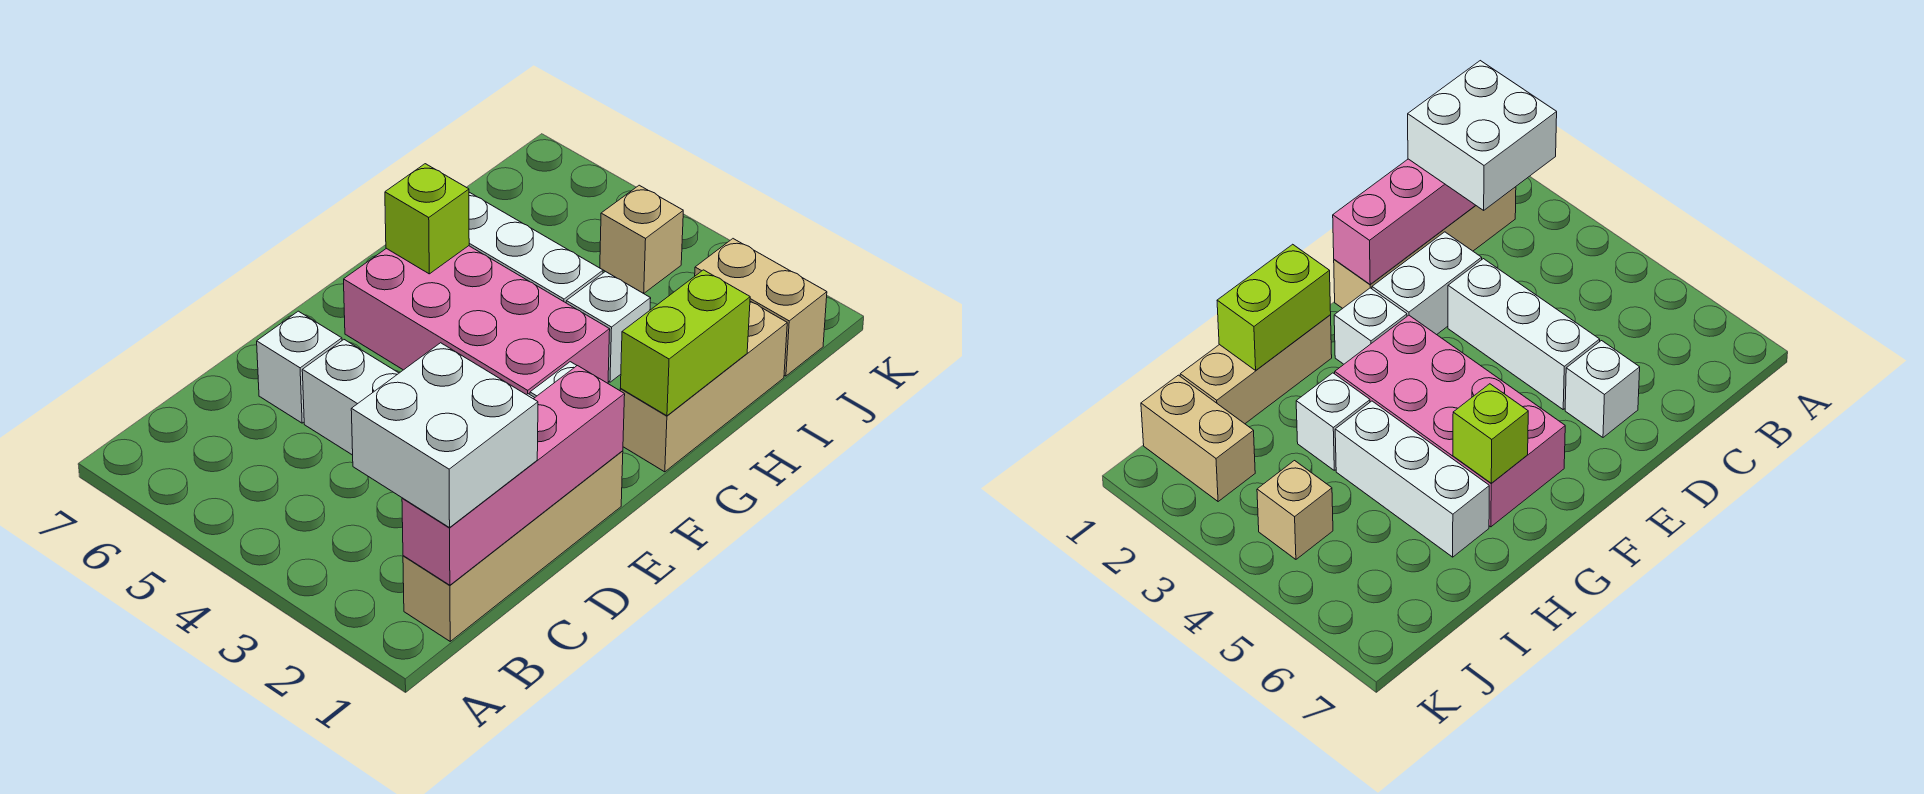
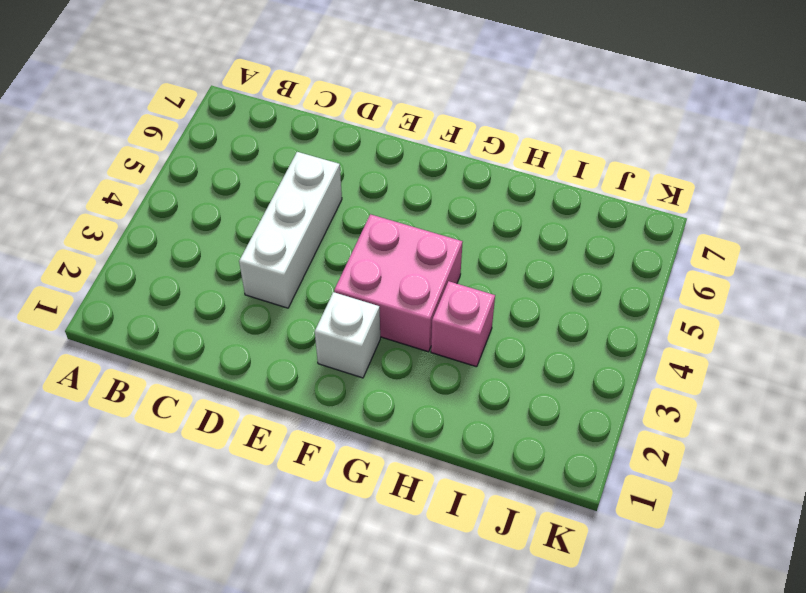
pink brick F3:G4 level 1 -> pink brick F3:G6 level 1
pink brick H3 level 1 -> white brick H3 level 1
none -> tan brick B1:E1 level 1
none -> white brick D2:E2 level 1
none -> white brick D6 level 1

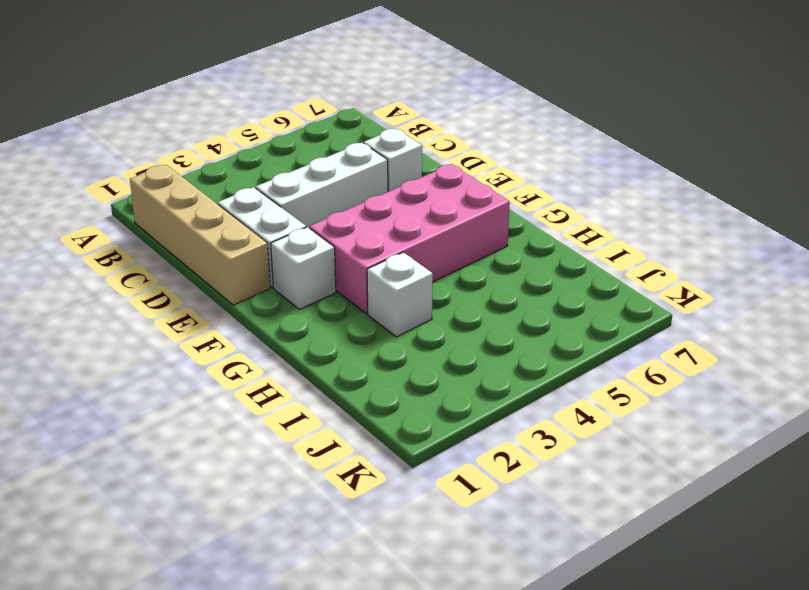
none -> tan brick G1:I1 level 1
none -> white brick H4:H6 level 1
none -> tan brick J1:J2 level 1

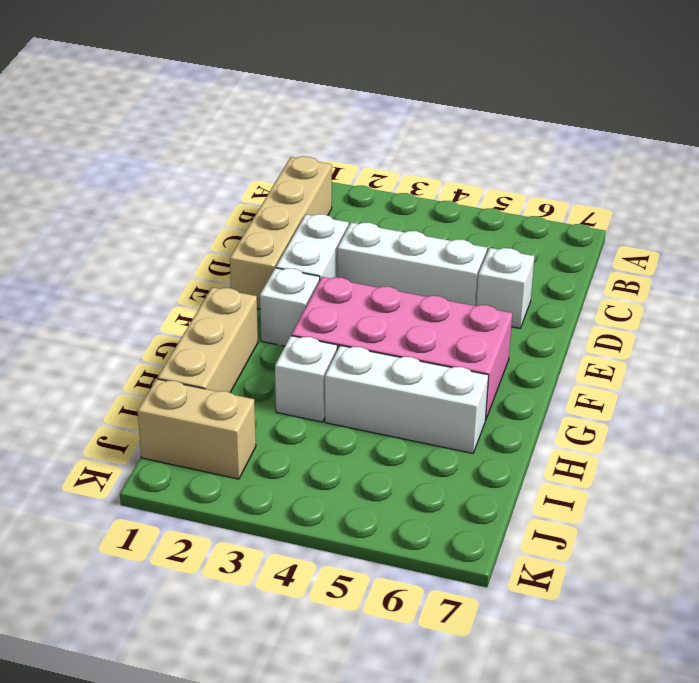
none -> tan brick J4 level 1
none -> pink brick B1:E1 level 2
none -> lime brick G1:H1 level 2

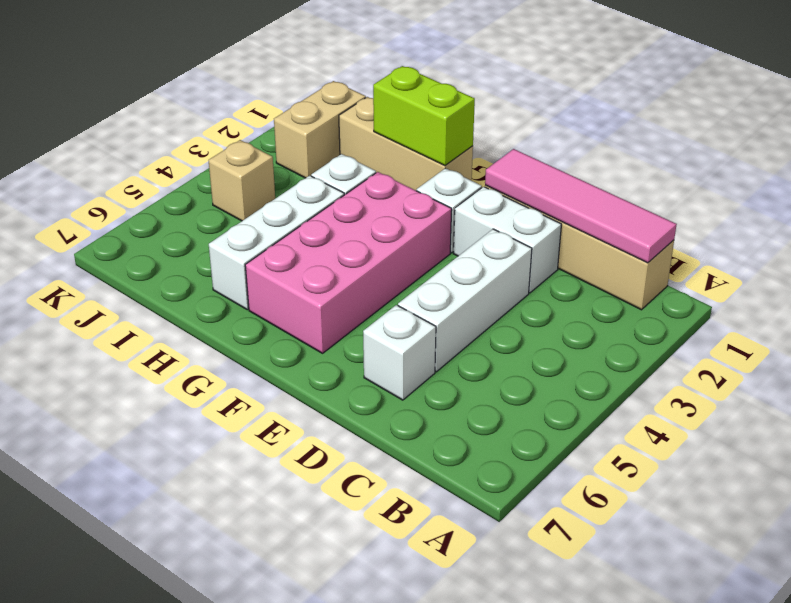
pink tile B1:E1 level 2 -> pink brick B1:E1 level 2
none -> lime brick G6 level 2
none -> white brick B1:C2 level 3

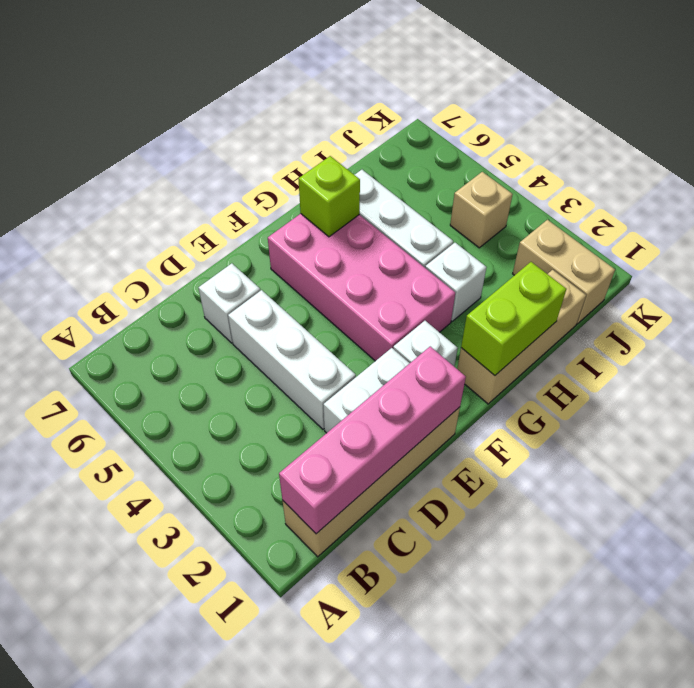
none -> white brick B1:C2 level 3

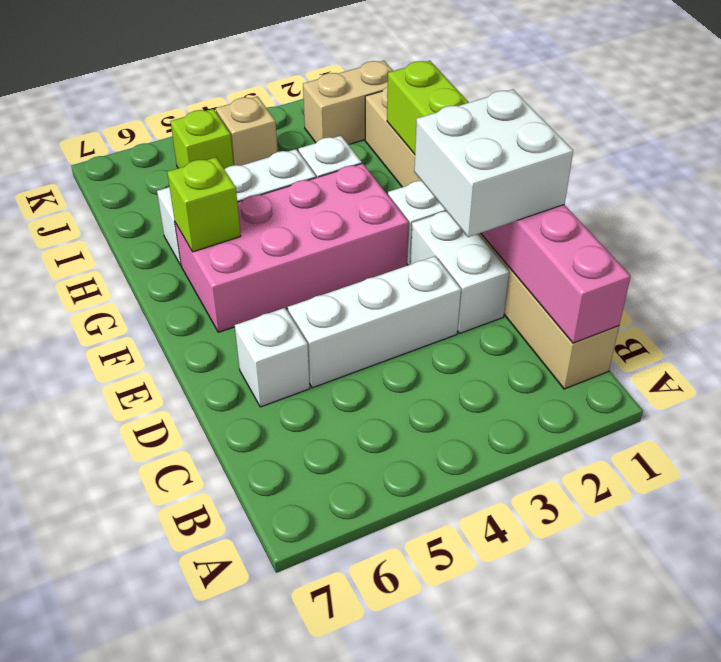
white brick D1:E2 level 3 -> white brick B1:C2 level 3
lime brick J5 level 1 -> none

